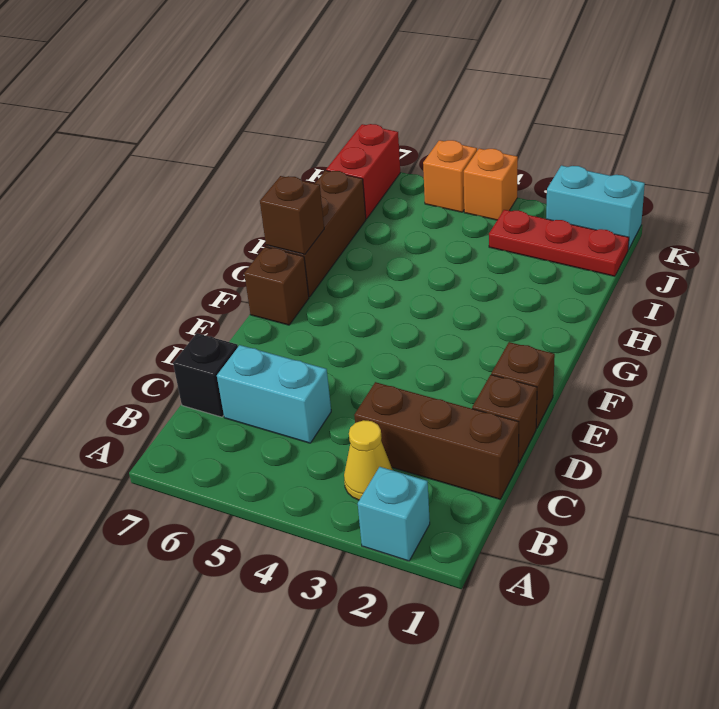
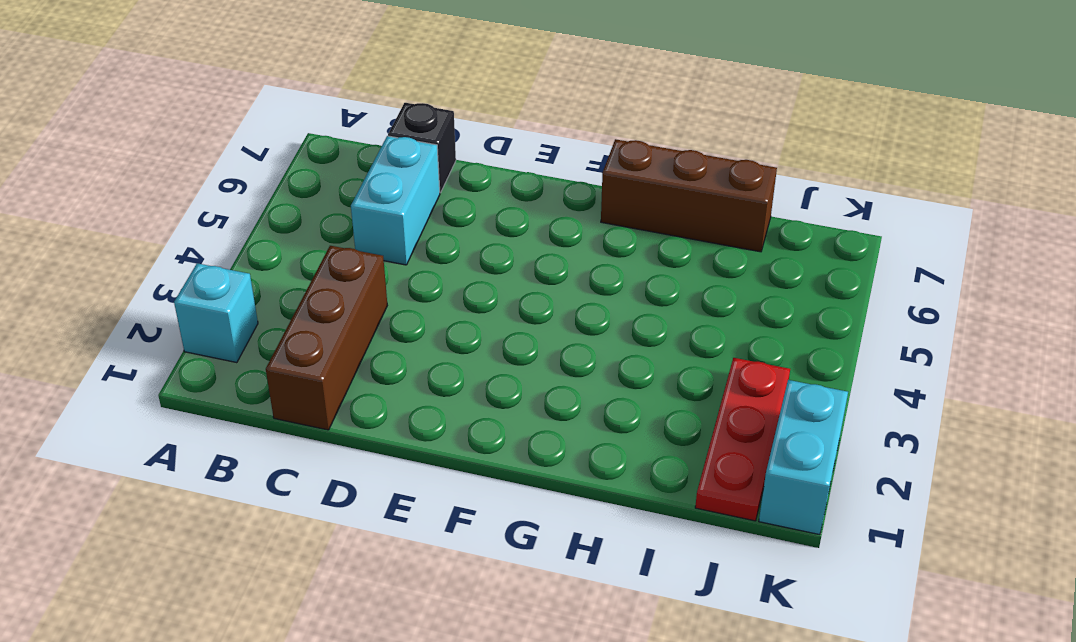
none -> yellow cone B3 level 1
none -> brown brick D1 level 1
none -> brown brick E1 level 1

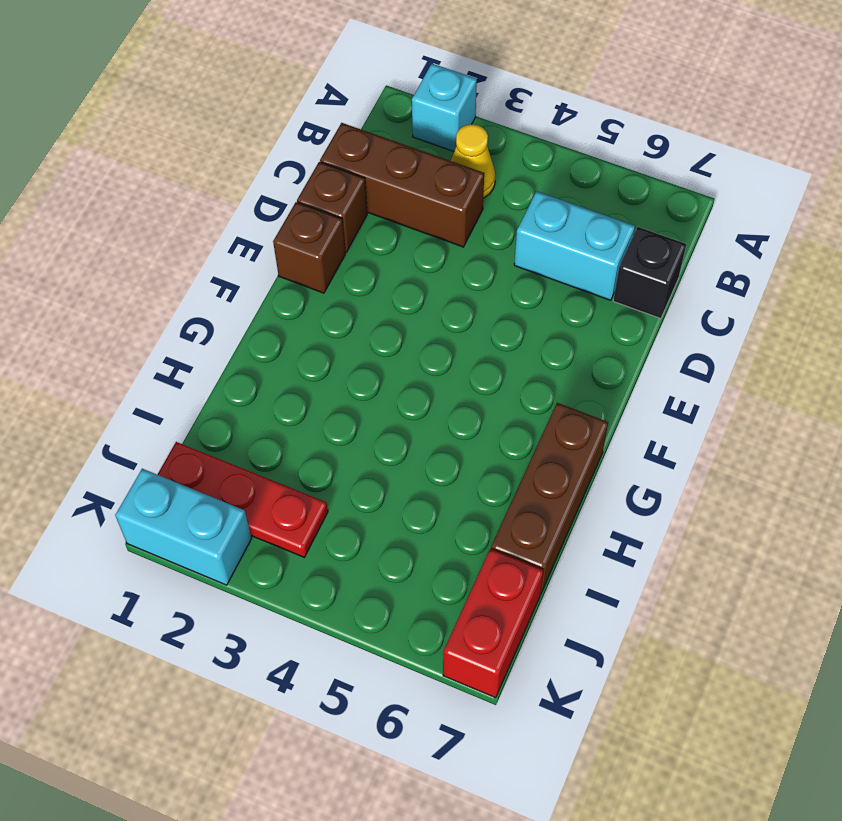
none -> brown brick F7 level 1
none -> orange brick K4 level 1
none -> orange brick K5 level 1

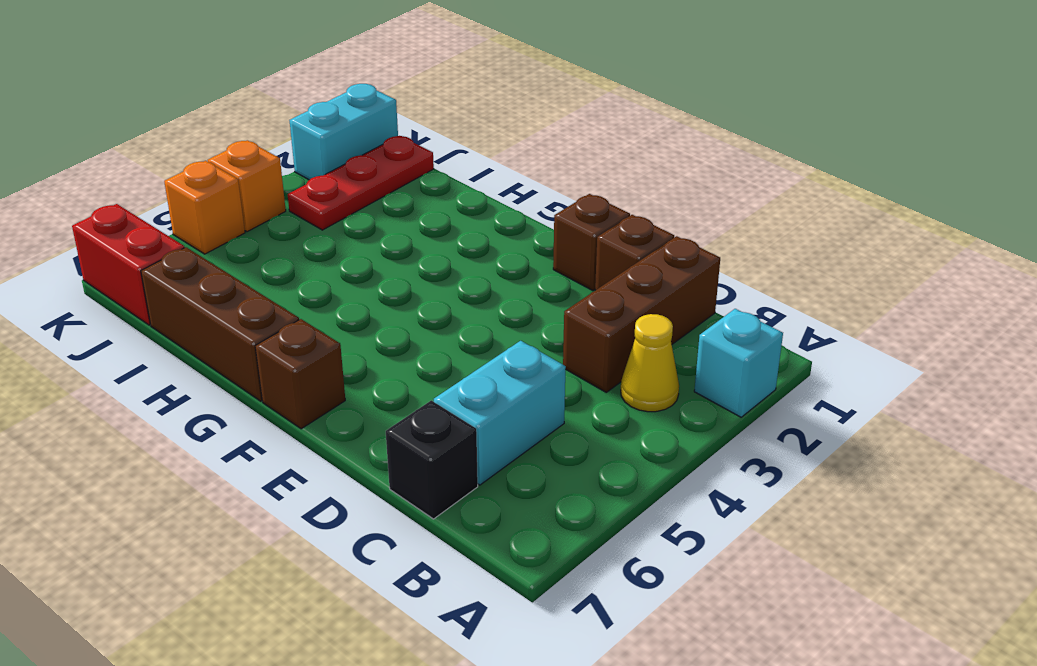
none -> brown brick G7 level 2

